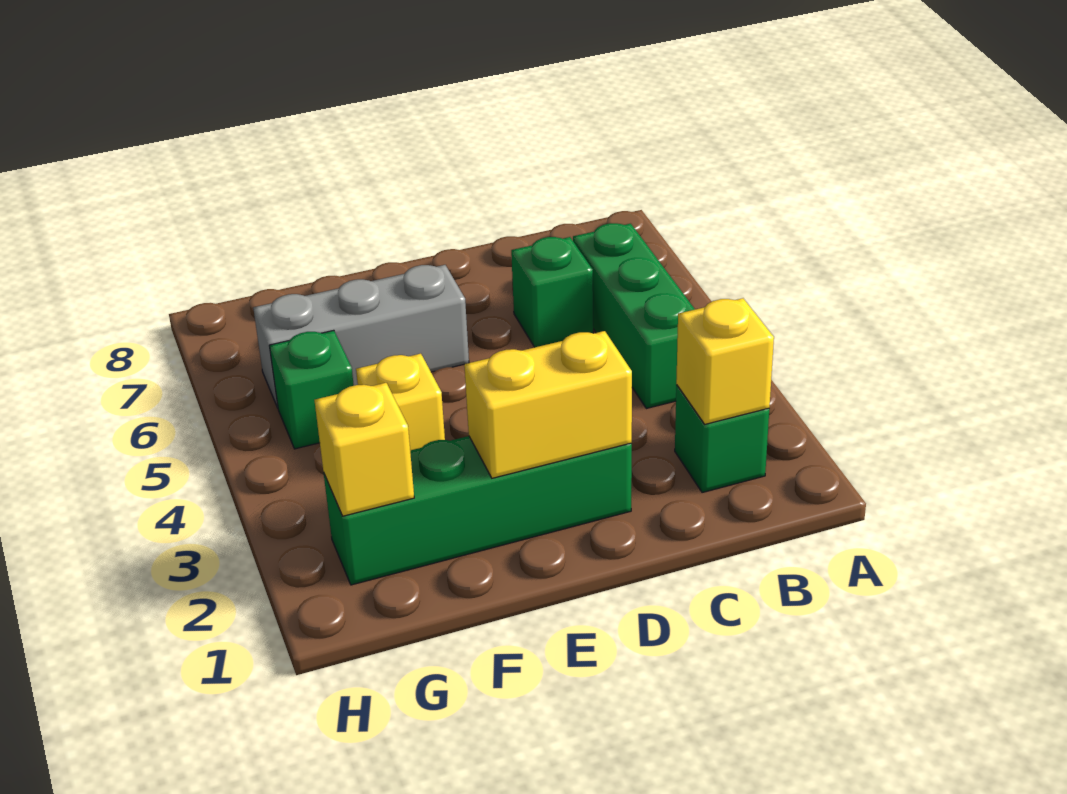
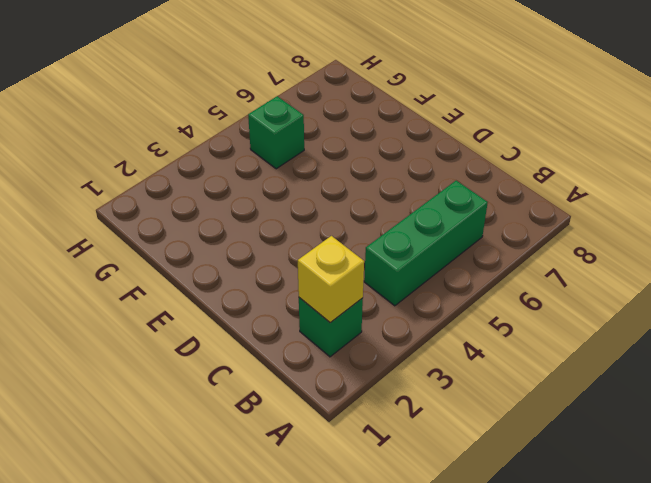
none -> green brick C6 level 1
none -> green brick D2:G2 level 1

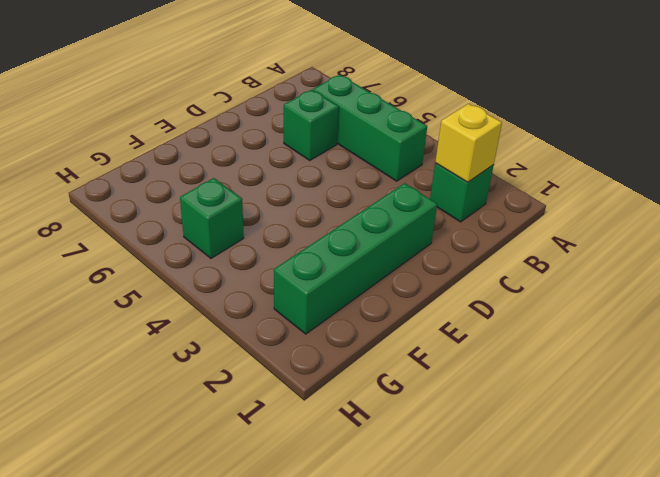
none -> grey brick E6:G6 level 1
none -> yellow brick F4 level 1

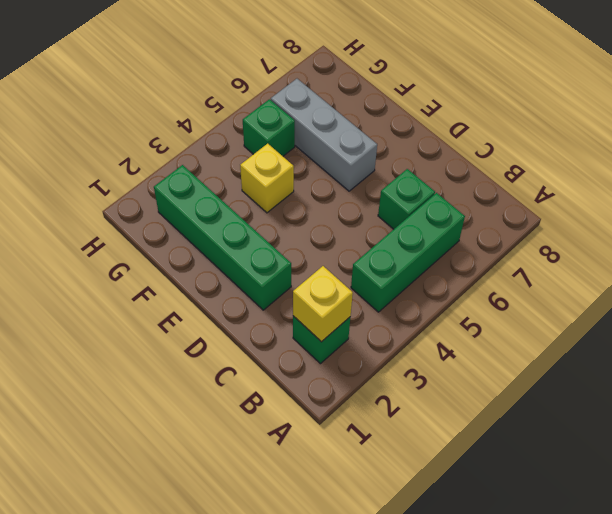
none -> yellow brick D2:E2 level 2
none -> yellow brick G2 level 2

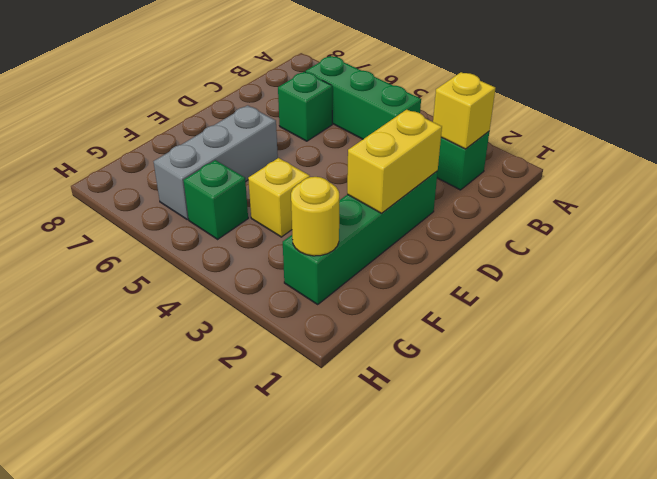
yellow round brick G2 level 2 -> yellow brick G2 level 2

